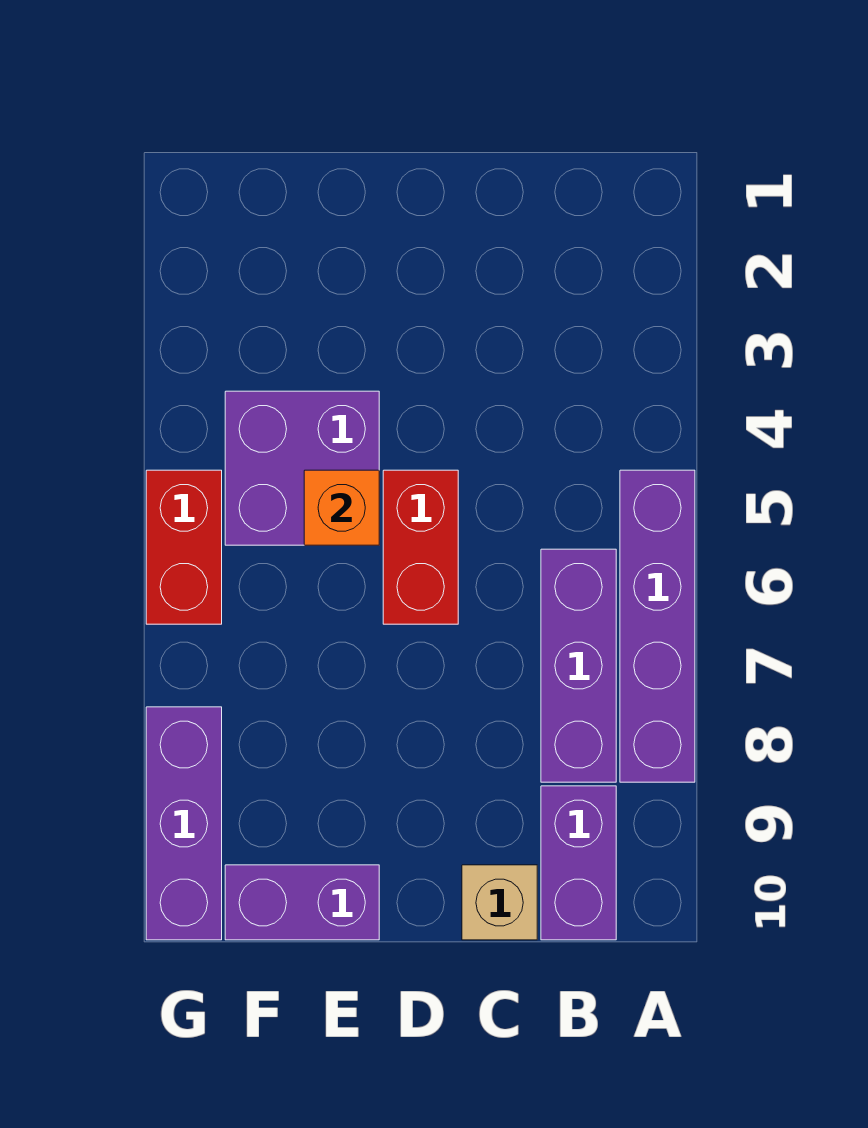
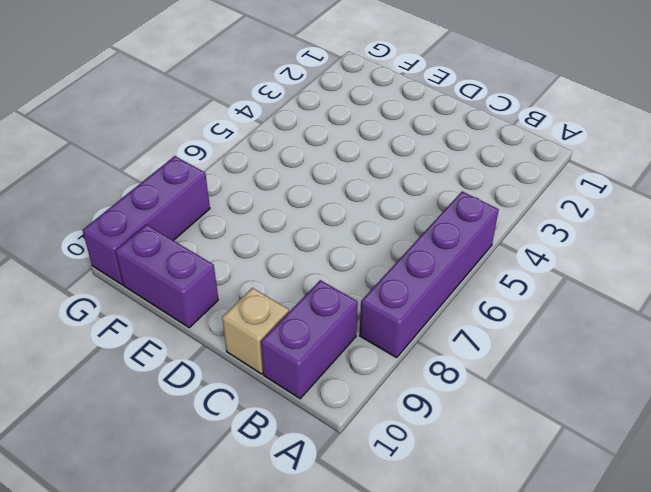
none -> purple brick B6:B8 level 1
none -> red brick D5:D6 level 1

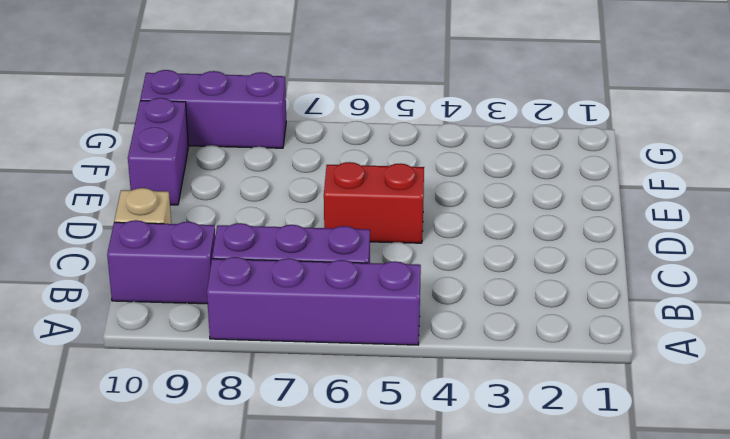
none -> purple brick E4:F5 level 1
none -> red brick G5:G6 level 1

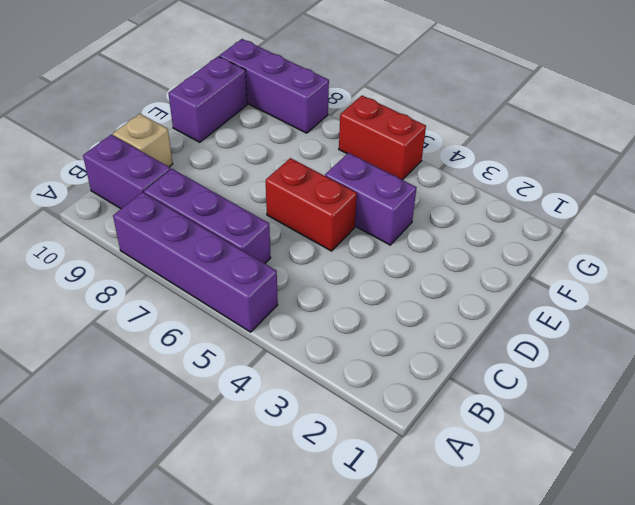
purple brick E4:E5 level 1 -> purple brick E4:F5 level 1
none -> orange brick E5 level 2

